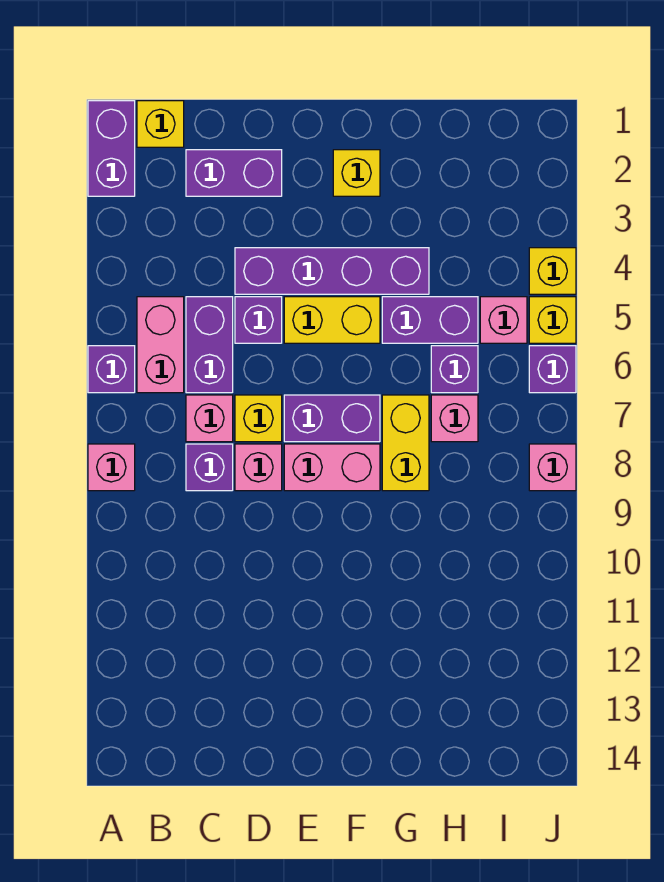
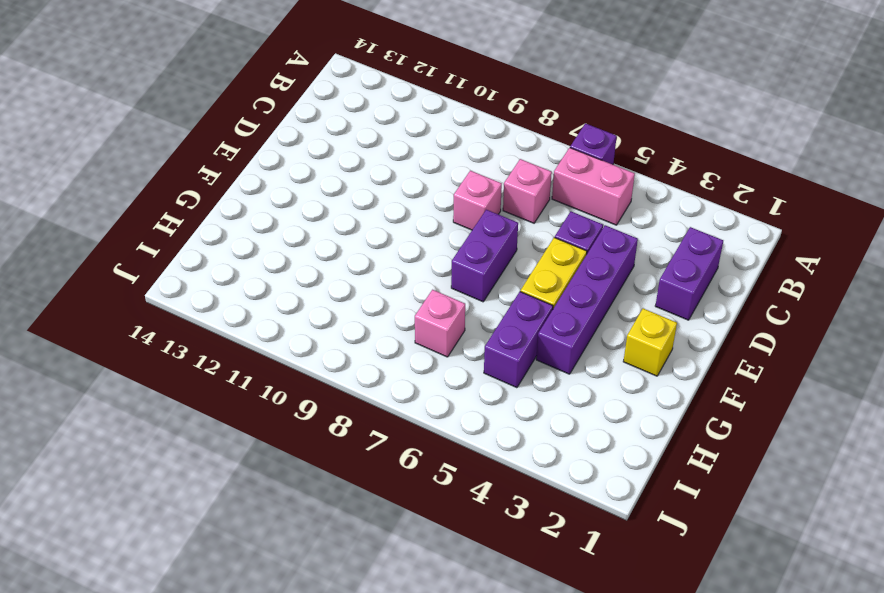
none -> purple brick A1:A2 level 1
none -> pink brick A8 level 1
none -> yellow brick B1 level 1

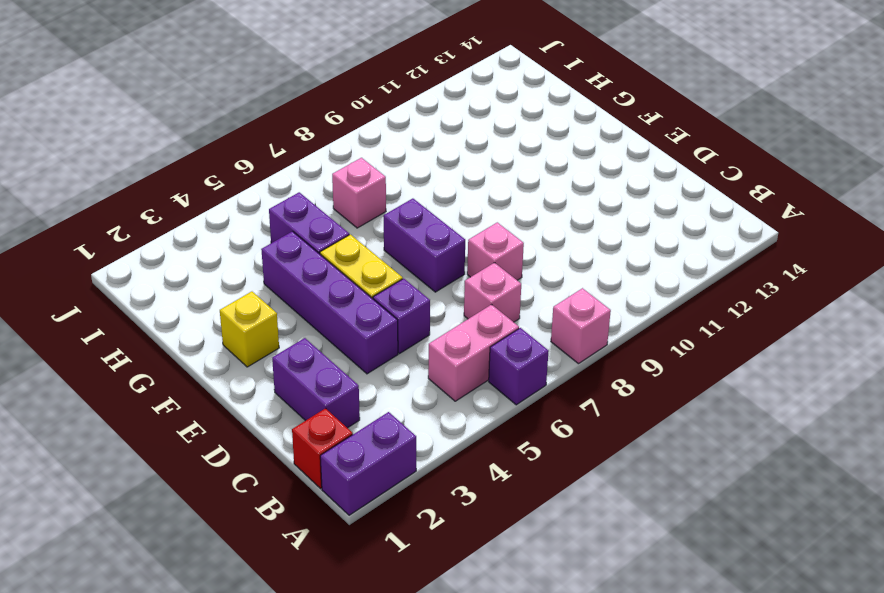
red brick B1 level 1 -> yellow brick B1 level 1
none -> purple brick C5:C6 level 1
none -> purple brick C8 level 1
none -> yellow brick D7 level 1

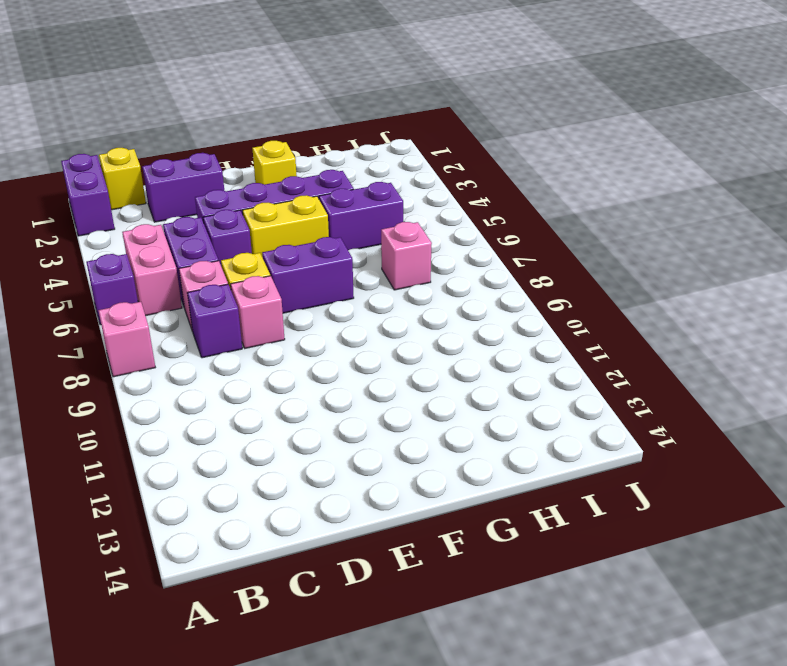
none -> pink brick E8:F8 level 1
none -> yellow brick G7:G8 level 1
none -> purple brick H6 level 1

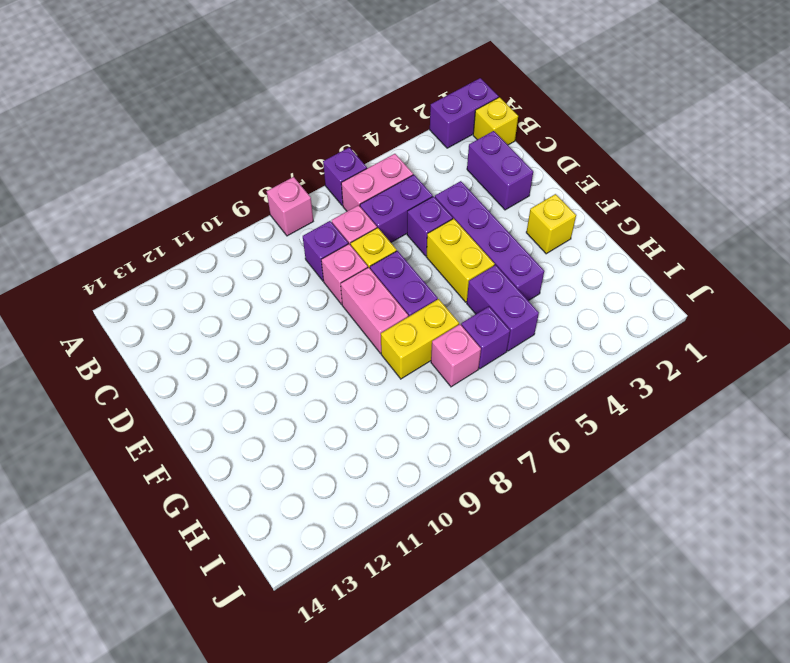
none -> pink brick I5 level 1
none -> yellow brick J4 level 1
none -> yellow brick J5 level 1

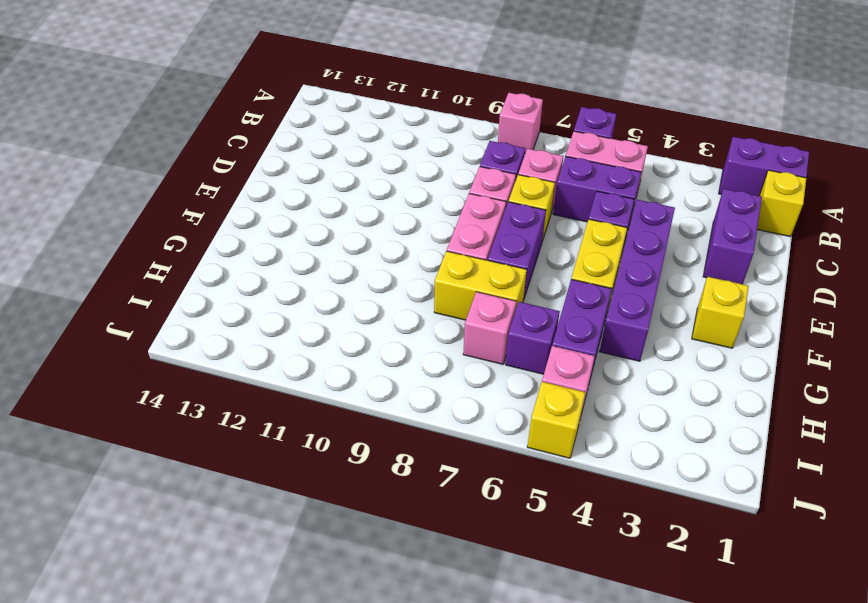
none -> yellow brick J4 level 1
none -> purple brick J6 level 1
none -> pink brick J8 level 1

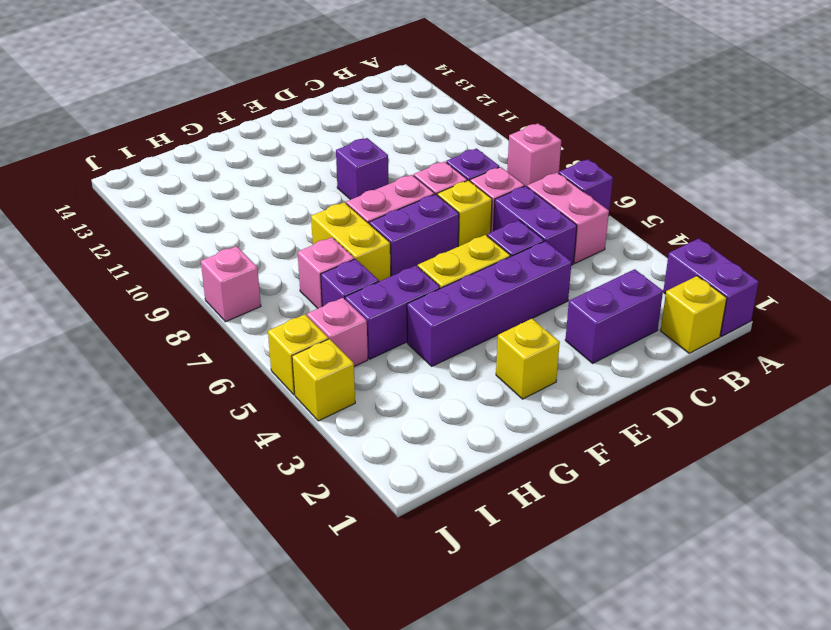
purple brick E10 level 1 -> purple brick J6 level 1

